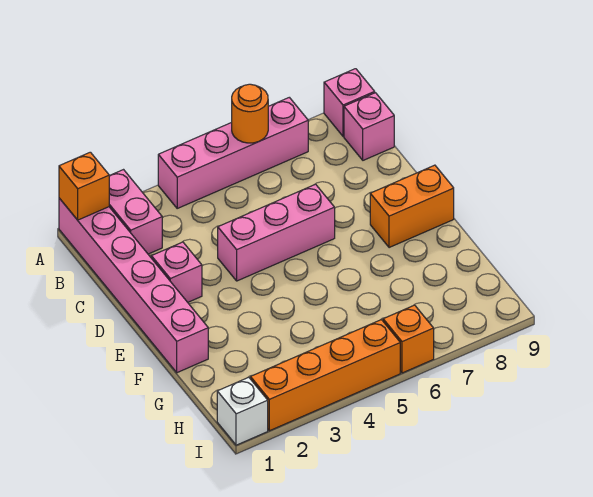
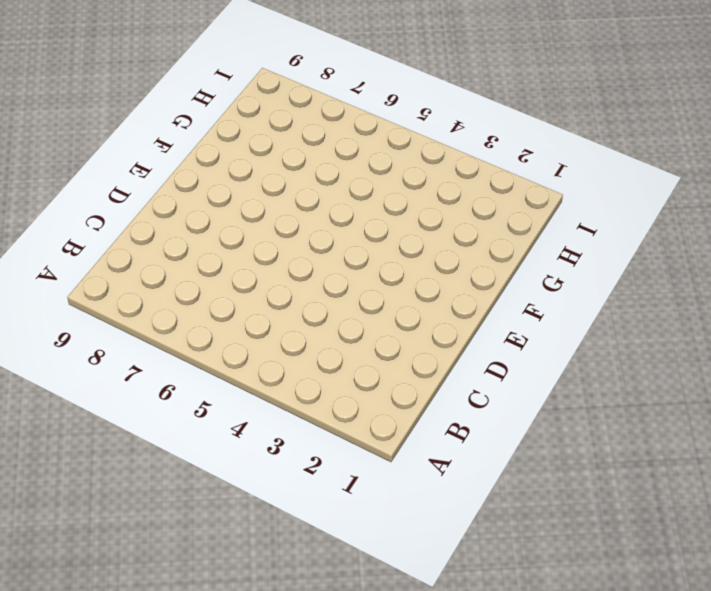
none -> pink brick A1:F1 level 1
none -> pink brick A2:B2 level 1
none -> pink brick A4:A7 level 1

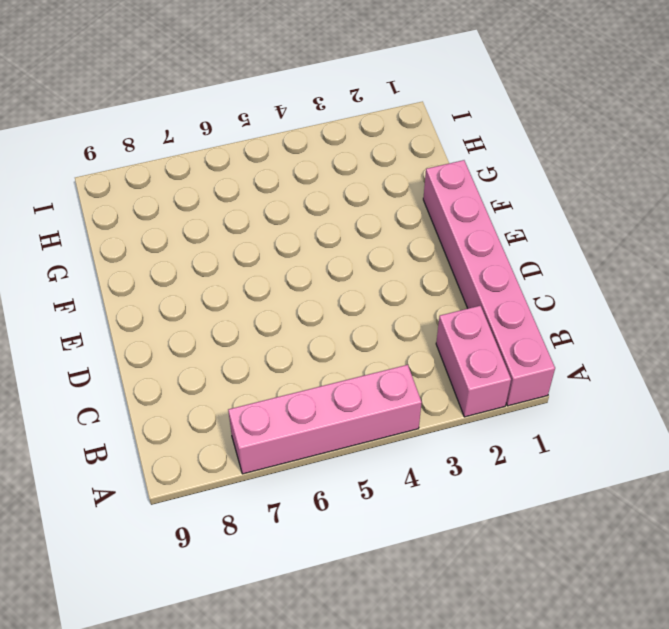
none -> pink brick A9 level 1
none -> pink brick B9 level 1
none -> pink brick D2 level 1

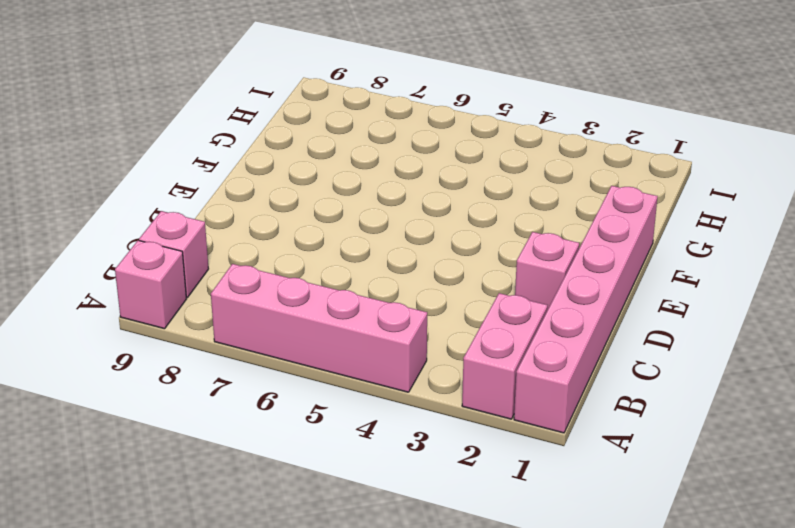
none -> pink brick D4:D6 level 1
none -> orange brick E8:E9 level 1
none -> white brick I1 level 1

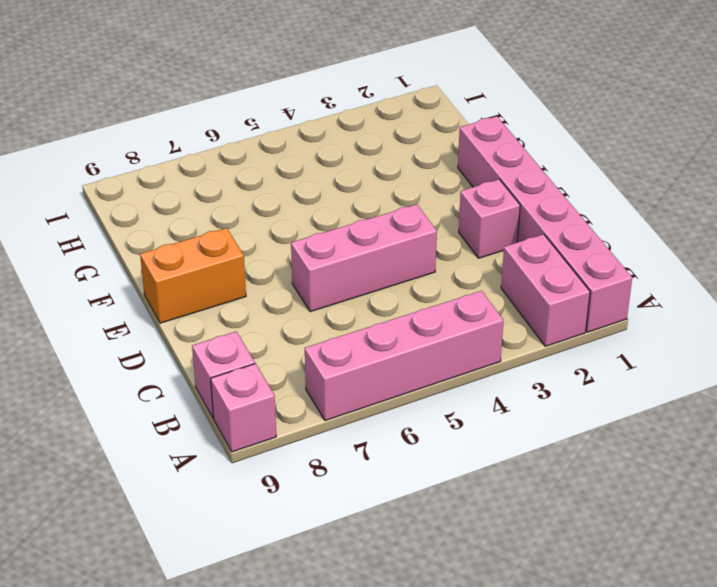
none -> white brick I1 level 1
none -> orange brick I2:I5 level 1
none -> orange brick I6 level 1

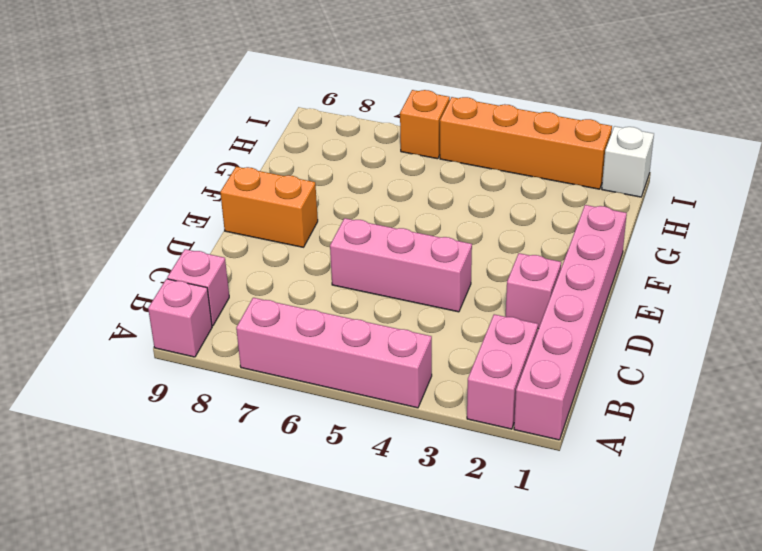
none -> orange brick A1 level 2
none -> orange round brick A6 level 2

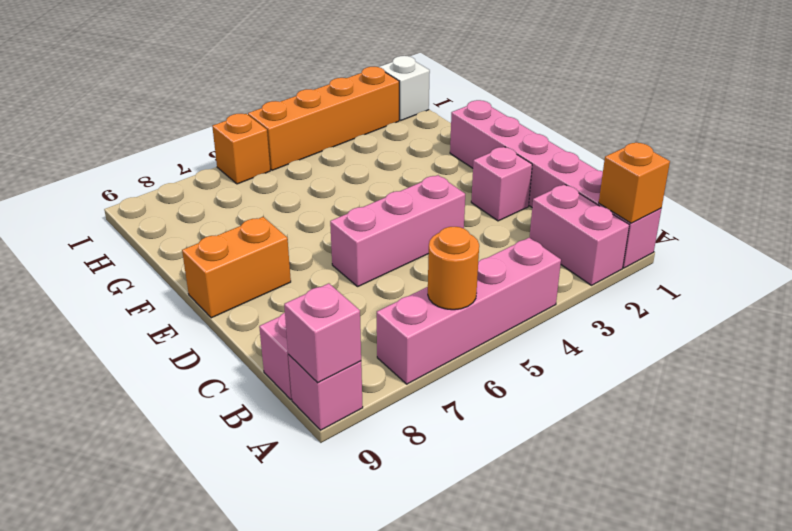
pink brick A9 level 2 -> none

